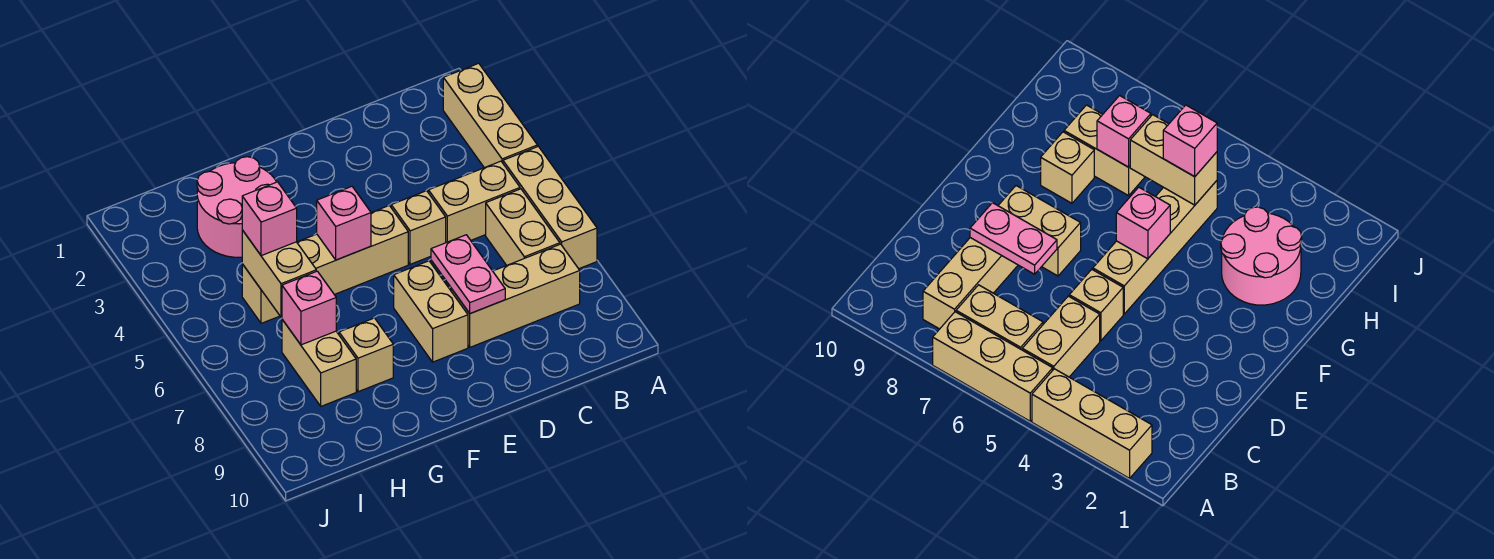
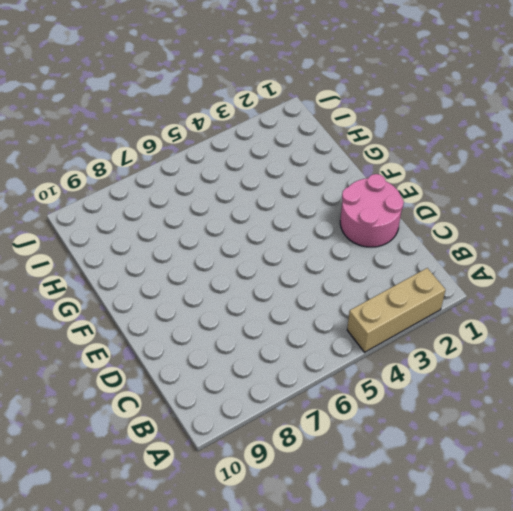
pink round brick D1:E2 level 1 -> pink round brick G2:H3 level 1
none -> tan brick A5:A7 level 1
none -> tan brick B5:C5 level 1
none -> tan brick B6:B7 level 1

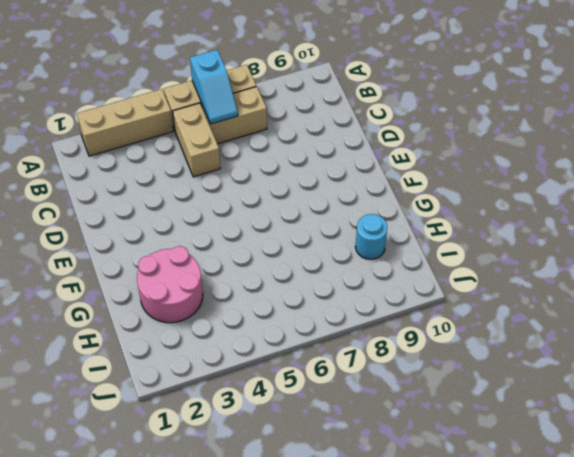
cyan slope A6:B6 level 2 top A -> none
cyan round brick H9 level 1 -> none
none -> tan brick B8:D8 level 1
none -> tan brick D5 level 1
none -> tan brick E5:H5 level 1

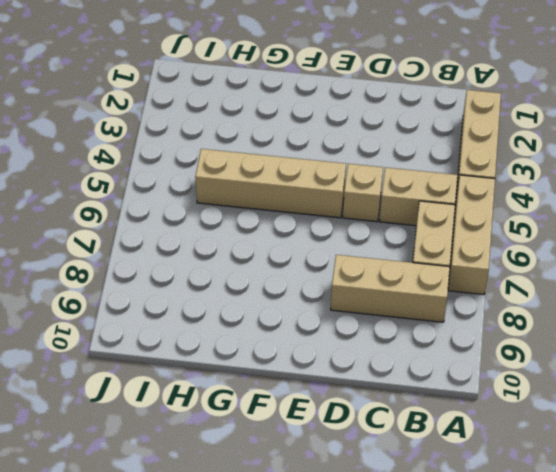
none -> tan brick E7:E8 level 1
none -> pink round brick G2:H3 level 1
none -> tan brick G8 level 1

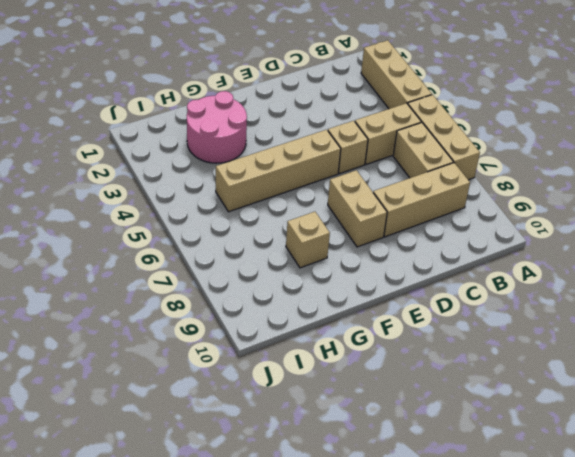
none -> tan brick H7:H8 level 1
none -> pink plate D7:D8 level 2
none -> pink brick F5 level 2

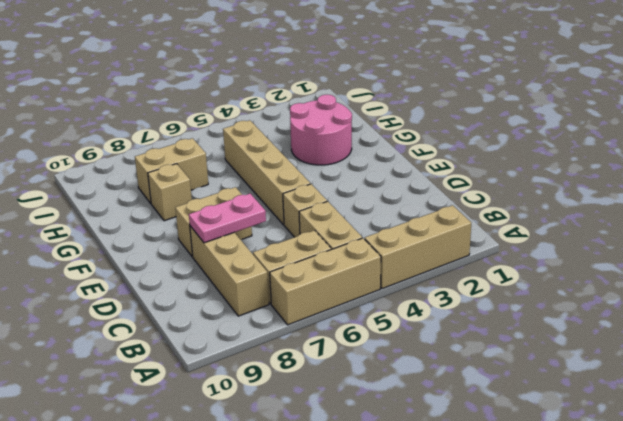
none -> pink brick F5 level 2
none -> tan brick H5:H6 level 2
none -> pink brick H7 level 2

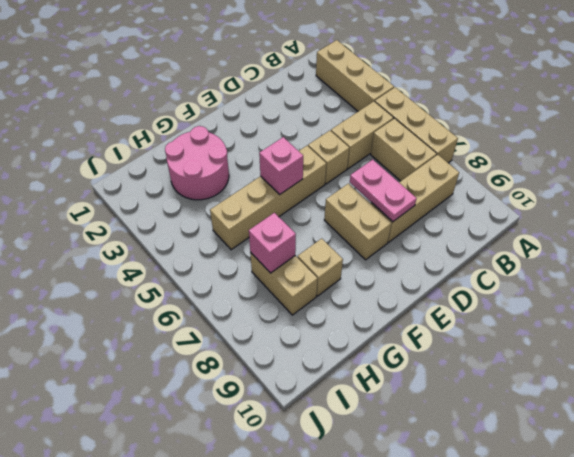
none -> tan brick H5:H6 level 2
none -> pink brick H5 level 3

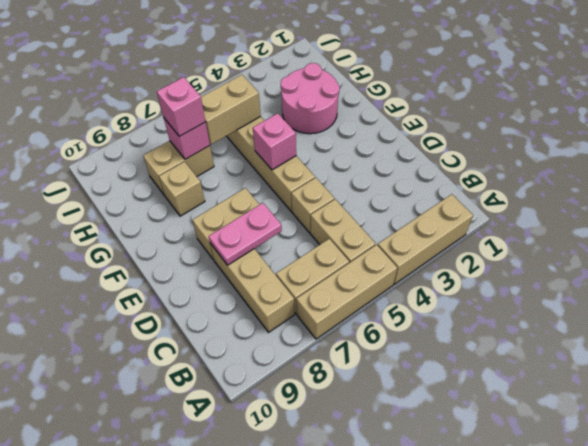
pink brick H7 level 3 -> pink brick H5 level 3

